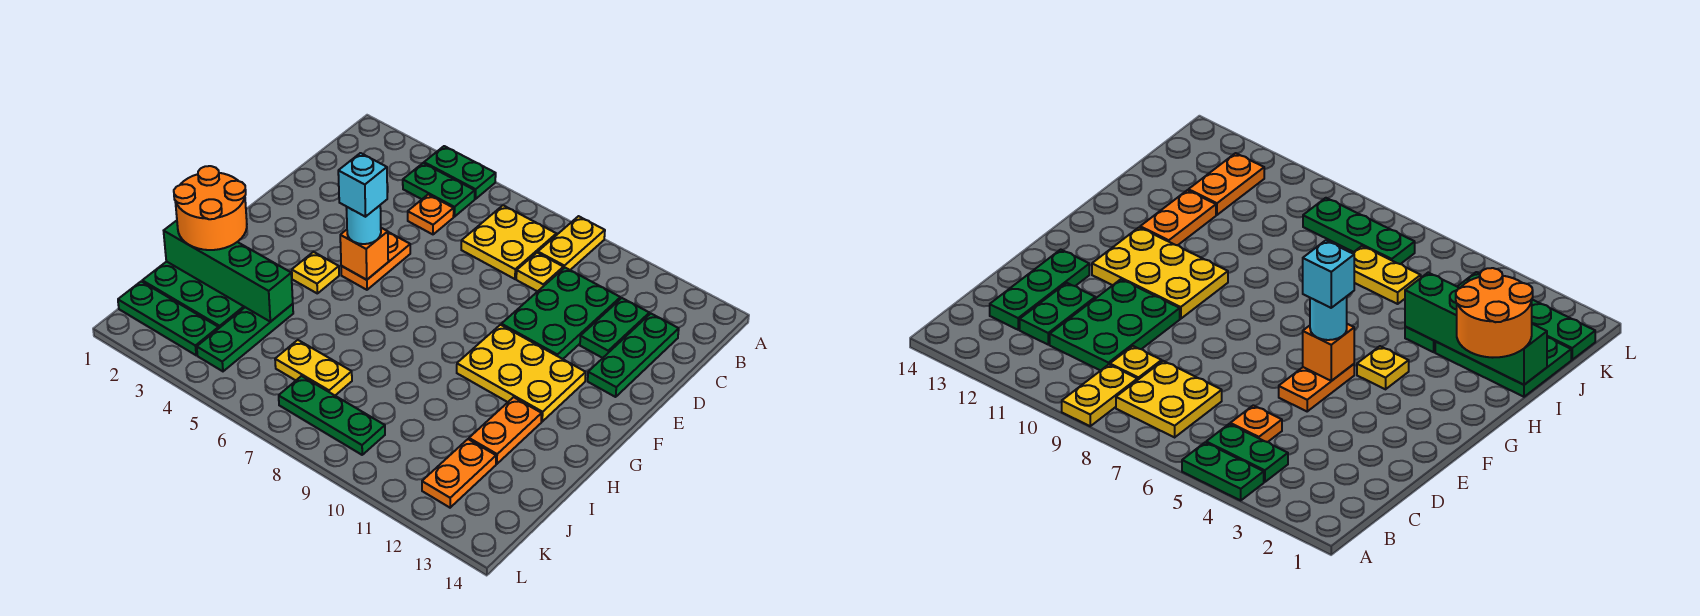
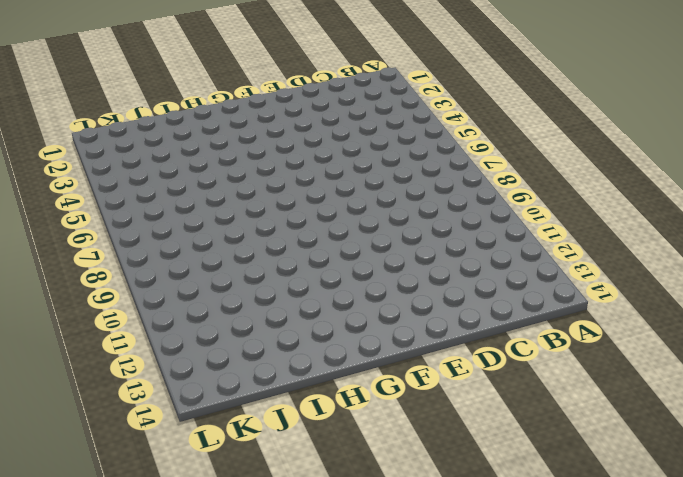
none -> green plate A4:A5 level 1
none -> yellow plate A9:B9 level 1
none -> green plate B4:B5 level 1

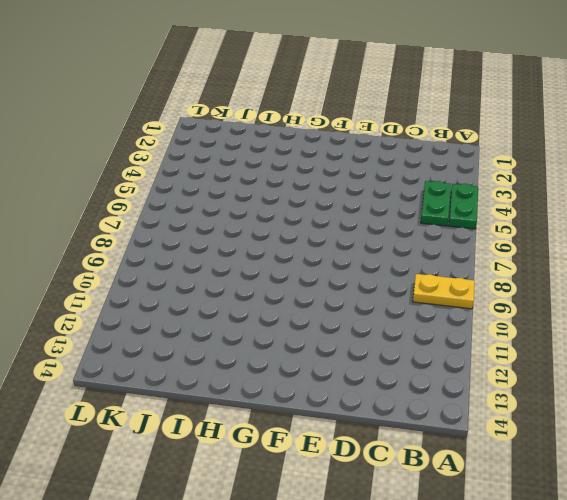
none -> yellow plate B7:C8 level 1
none -> orange plate C5 level 1
none -> yellow plate C9 level 1

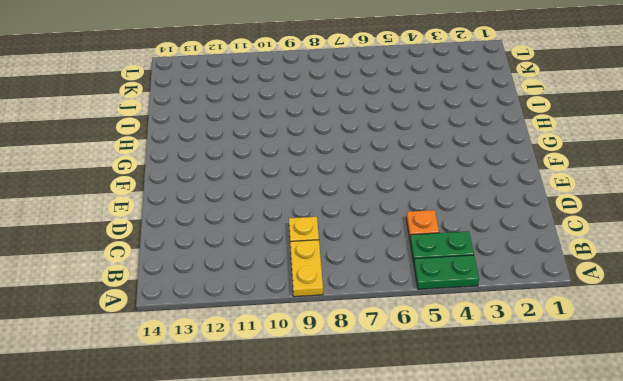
none -> yellow plate B7:C8 level 1
none -> green plate C10:E11 level 1
none -> green plate C12:D12 level 1

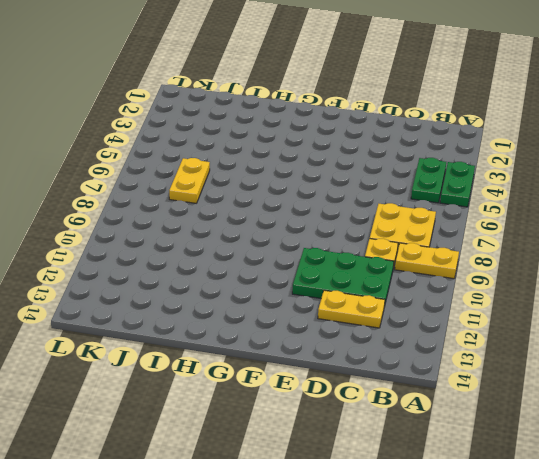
yellow plate C12:D12 level 1 -> green plate C12:D12 level 1
none -> orange plate C5 level 1
none -> green plate C13:E13 level 1
none -> orange plate E5:F5 level 1

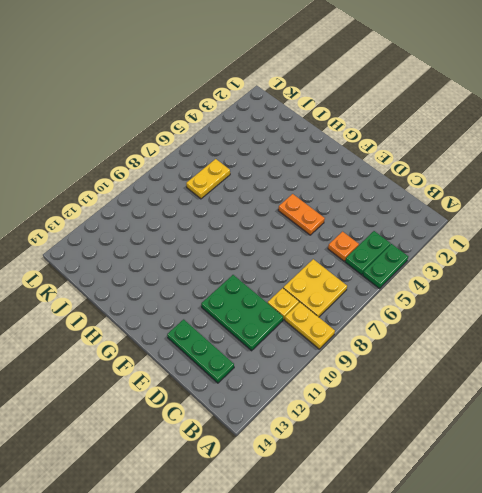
none -> green plate C12:D12 level 1
none -> yellow plate F10:G12 level 1
none -> yellow plate G4 level 1

